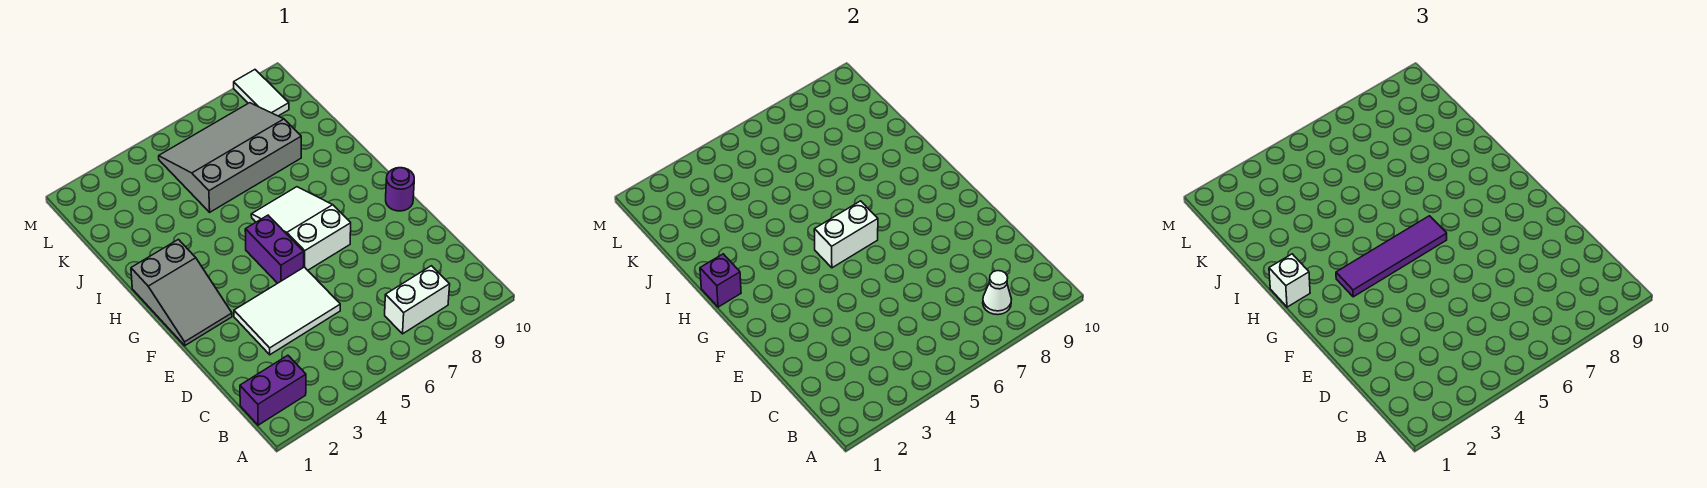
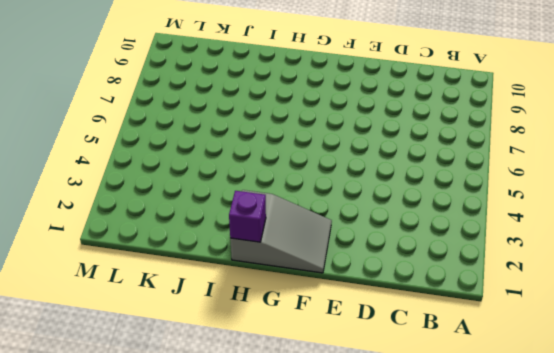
none -> purple brick B1:B2 level 1
none -> white brick B7:B8 level 1
none -> white tile D3:E5 level 1

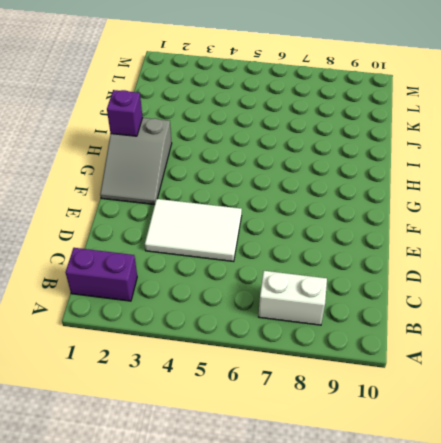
none -> purple brick F5:G5 level 1
none -> white slope F6:H7 level 1 top F
none -> purple round brick F10 level 1

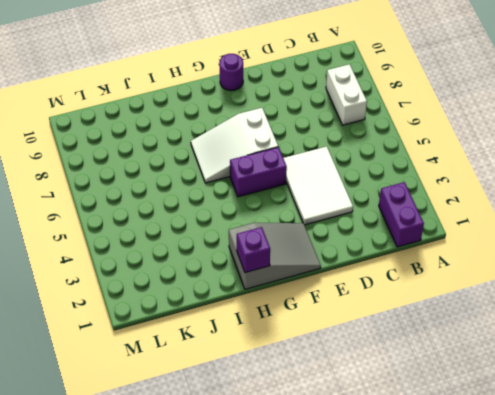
none -> grey slope J5:L8 level 1 top J
none -> white tile L9:M9 level 1
none -> white cone B8 level 2

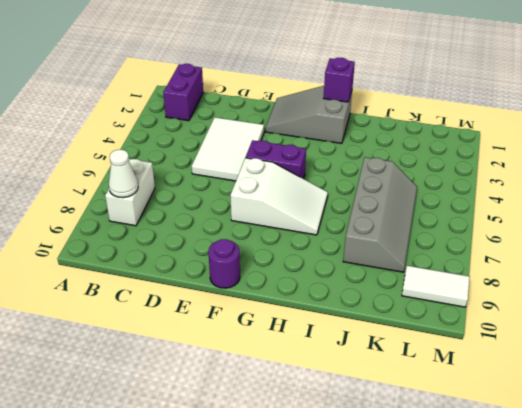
grey slope J5:K8 level 1 top J -> grey slope J5:L8 level 1 top J
none -> white brick G5:G6 level 2
none -> purple tile G3:G6 level 3
none -> white brick H1 level 3

